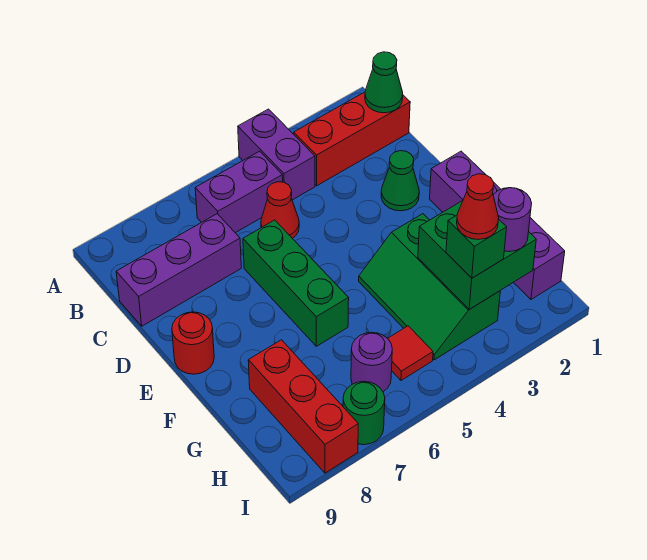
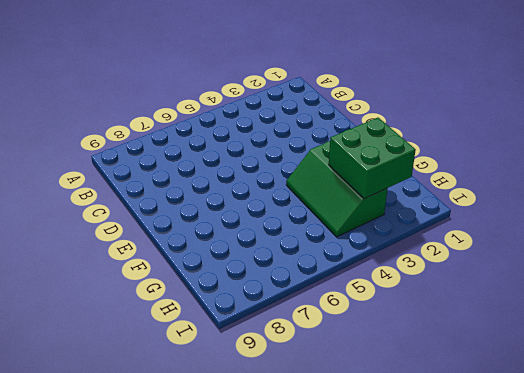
none -> purple brick A4:B4 level 1
none -> red brick B1:B3 level 1
none -> purple brick B5:B6 level 1

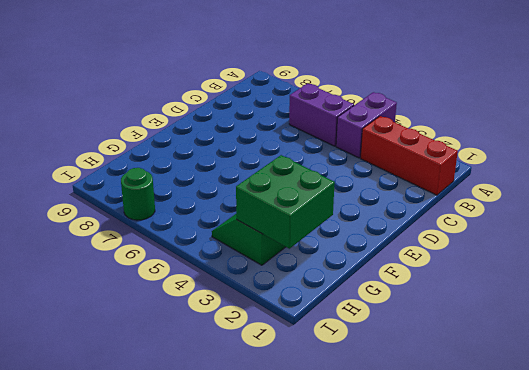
none -> red cone C5 level 1
none -> purple brick C7:C9 level 1
none -> green cone D2 level 1

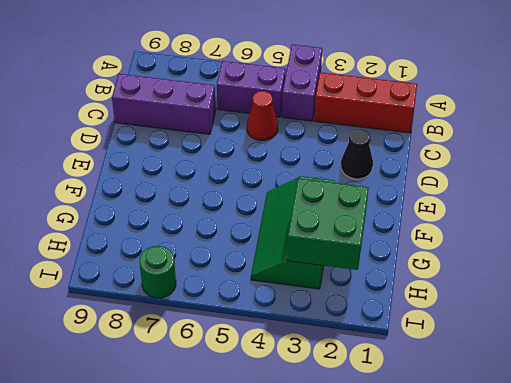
black cone D2 level 1 -> green cone D2 level 1
none -> green brick D6:F6 level 1
none -> purple brick E1:H1 level 1
none -> red round brick E9 level 1

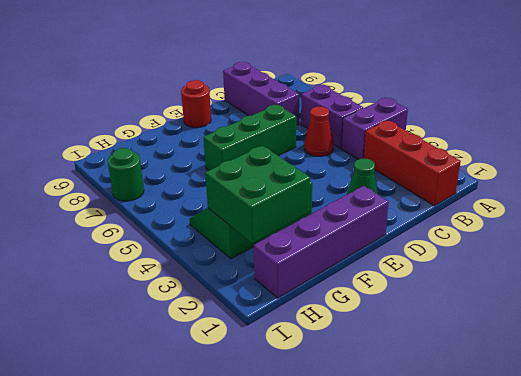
none -> red brick G8:I8 level 1
none -> red tile H5 level 1
none -> purple round brick H6 level 1

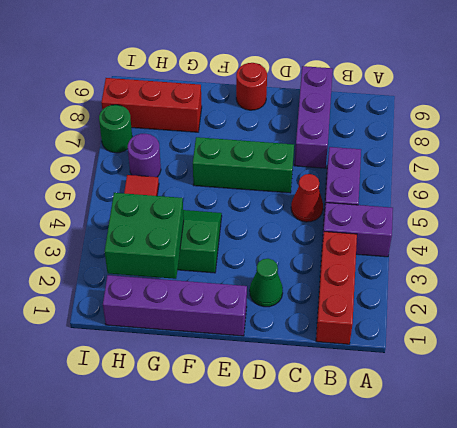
none -> green cone B1 level 2
none -> purple round brick H2 level 3
none -> green brick H3 level 3

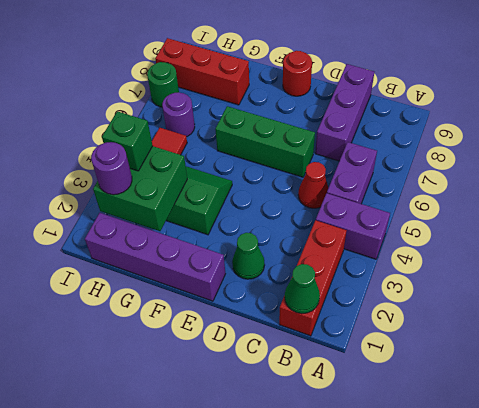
none -> red cone H3 level 4

